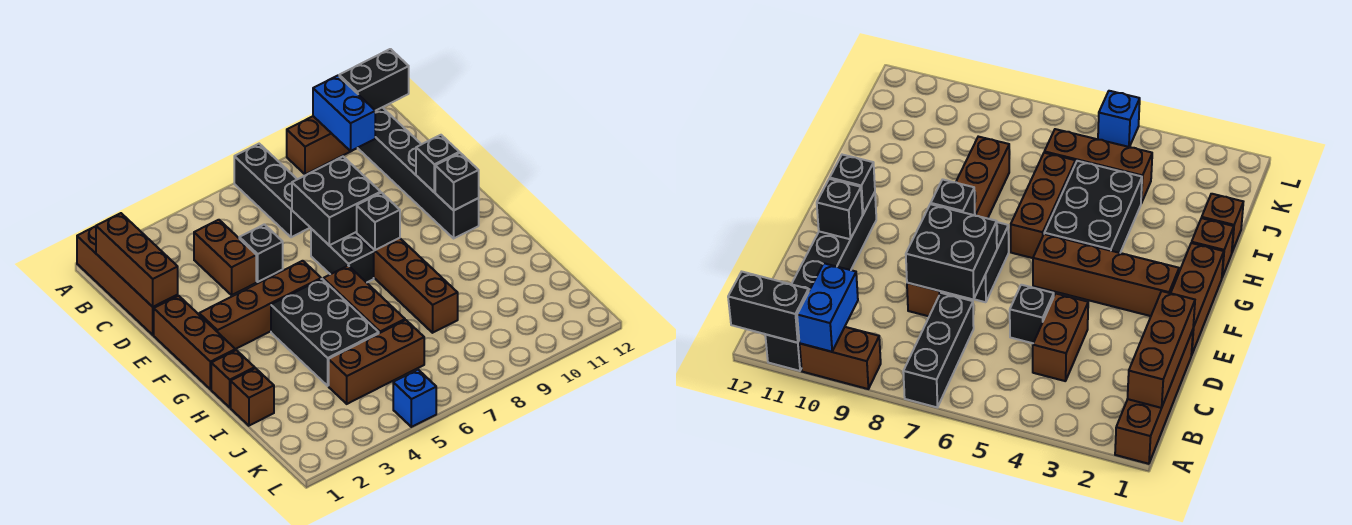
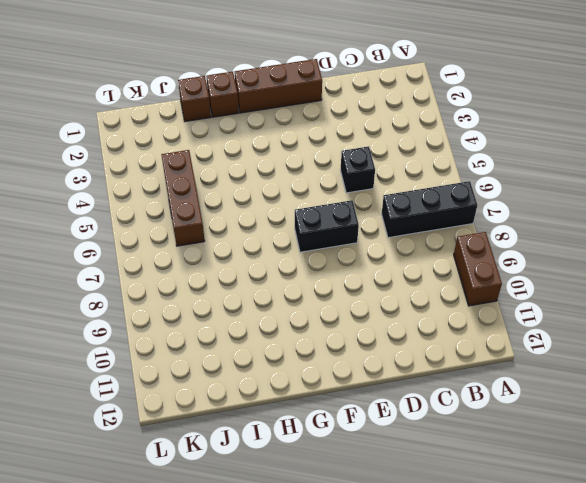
none -> brown brick A1:D1 level 1
none -> black brick A11:F11 level 1
none -> brown brick C4:D4 level 1

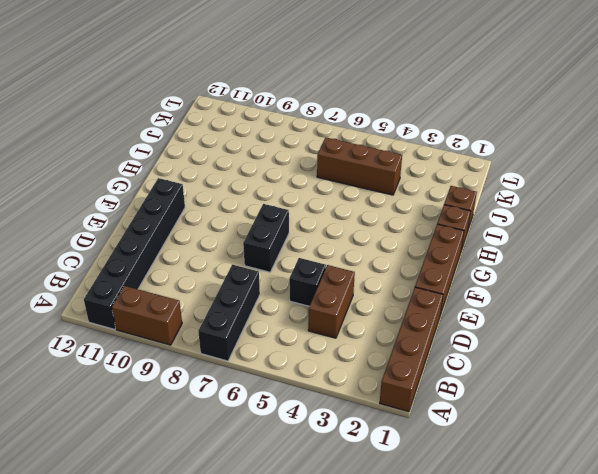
none -> brown brick D8:I8 level 1
none -> brown brick F2:F5 level 1
none -> black brick G4:I5 level 1

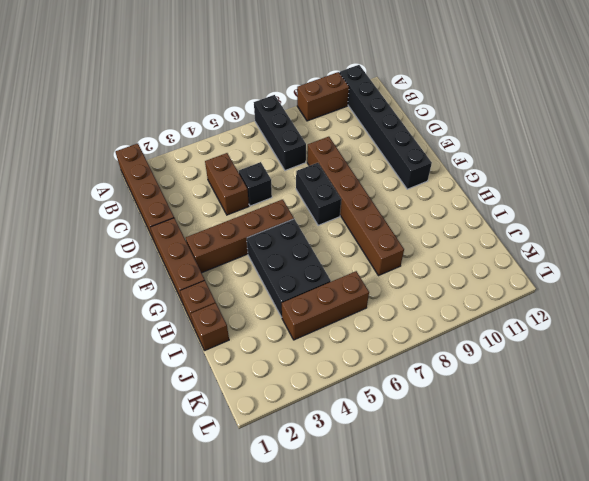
none -> brown brick G6:I6 level 1
none -> blue brick L5 level 1
none -> blue brick A10:B10 level 2

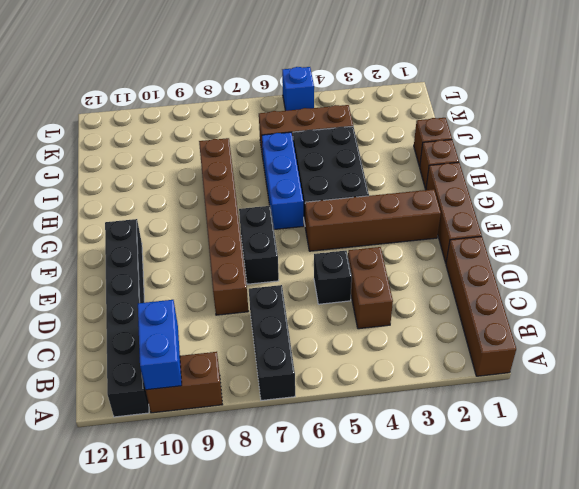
blue brick G6:I6 level 1 -> brown brick G6:I6 level 1
none -> black brick A11:A12 level 2
none -> brown brick B1:D1 level 2
none -> black brick D7:E8 level 2

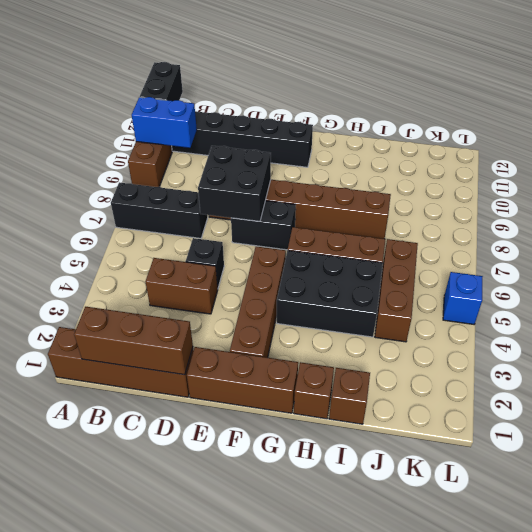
none -> black brick E11 level 2
none -> black brick F8 level 2
none -> black brick F11 level 2

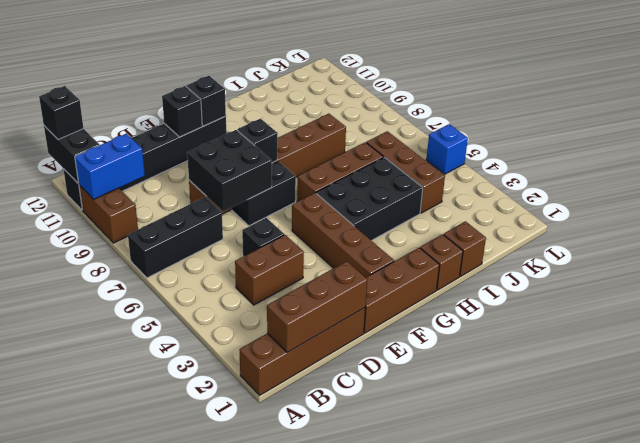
black brick A12 level 3 -> none

